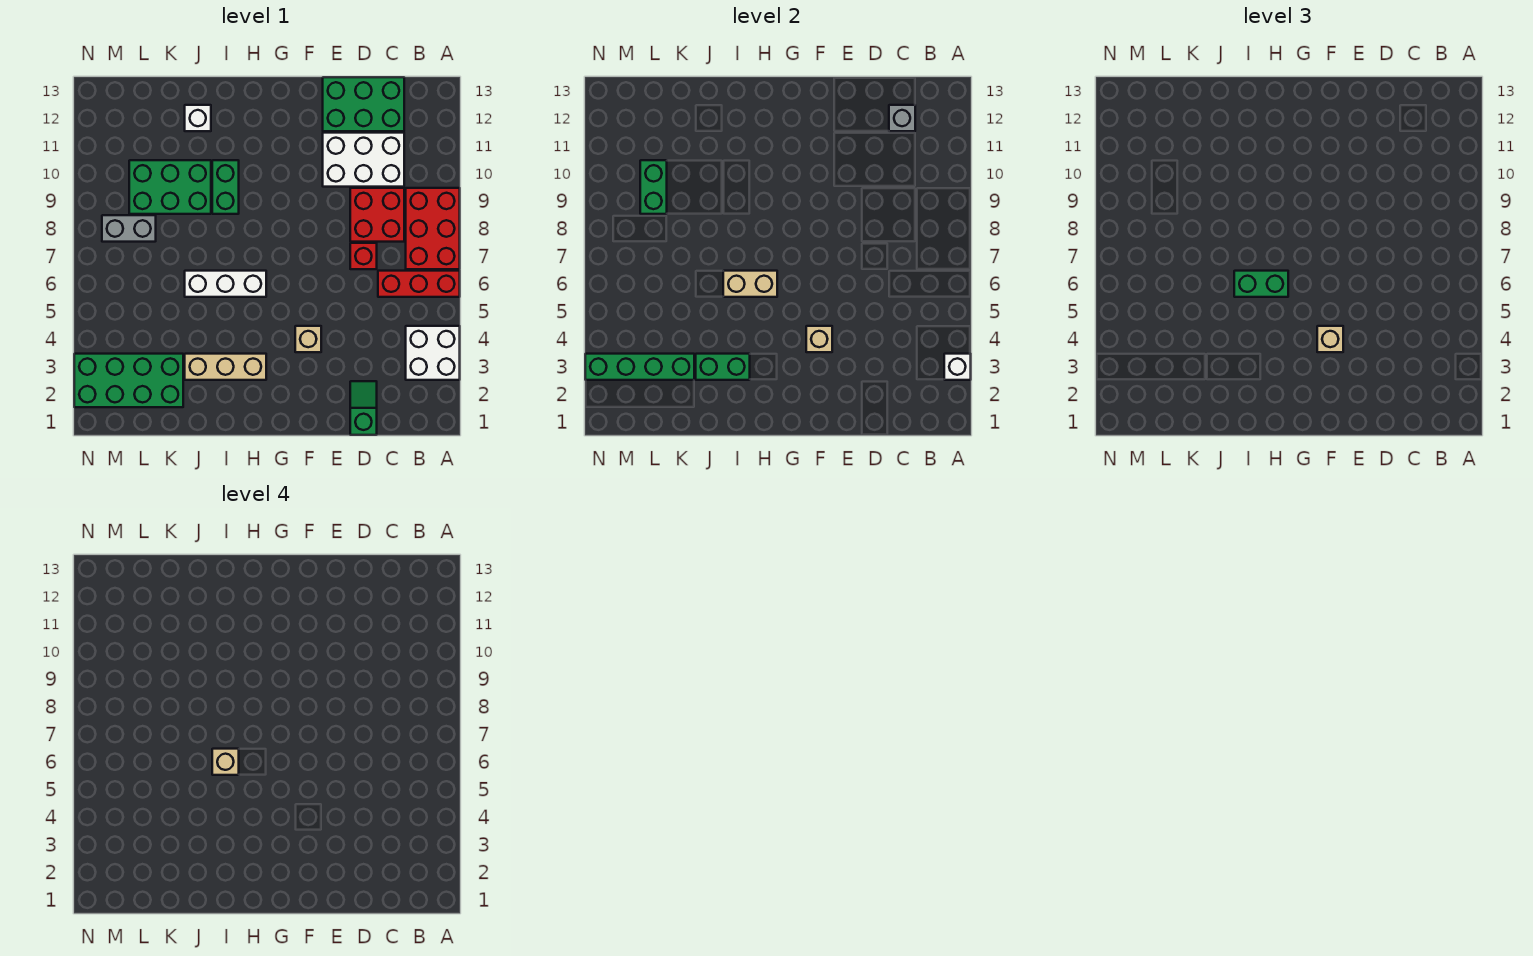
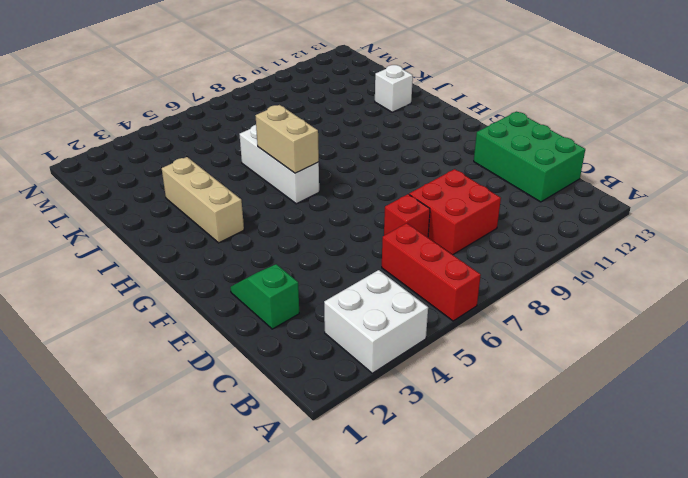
green slope D2:E2 level 1 top D -> green slope D1:D2 level 1 top 1
none -> red brick A7:B9 level 1
none -> white brick C10:E11 level 1
none -> tan brick F4 level 1

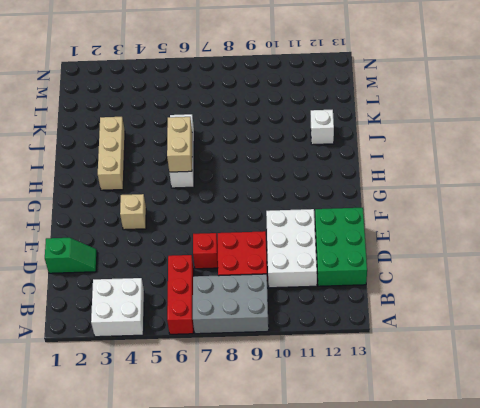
grey brick A7:B9 level 1 -> red brick A7:B9 level 1
none -> green brick I9:I10 level 1
none -> green brick J9:L10 level 1
none -> green brick K2:N3 level 1

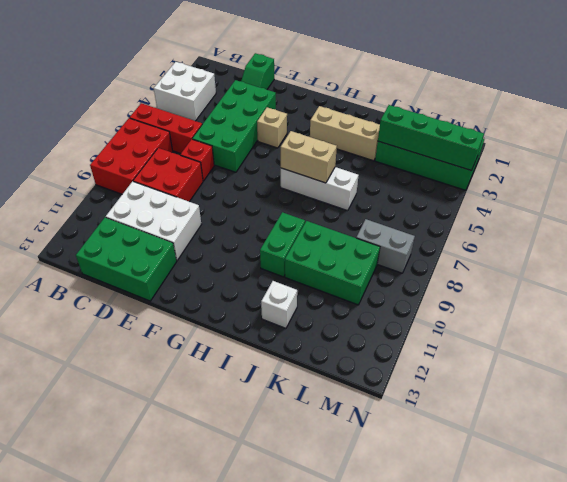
green brick D3:E6 level 1 -> none
none -> white brick A3 level 2
none -> grey brick C12 level 2
none -> tan brick F4 level 2

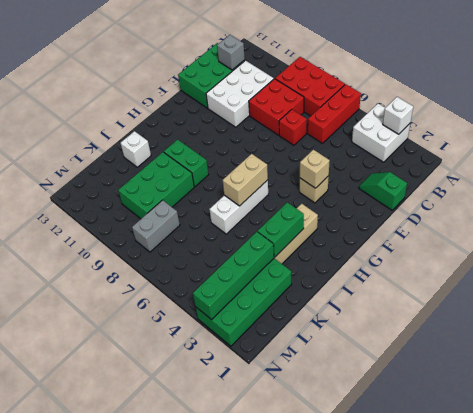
none -> green brick L9:L10 level 2
none -> tan brick F4 level 3
none -> green brick H6:I6 level 3

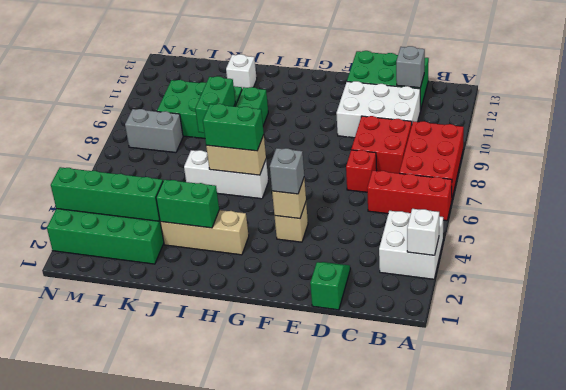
grey brick F4 level 3 -> tan brick F4 level 3
green brick J8:J9 level 2 -> green brick L9:L10 level 2
none -> tan brick I6 level 4

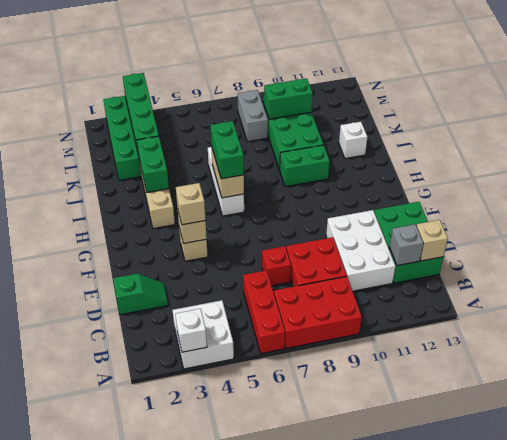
tan brick C13 level 2 -> tan brick I6 level 4

